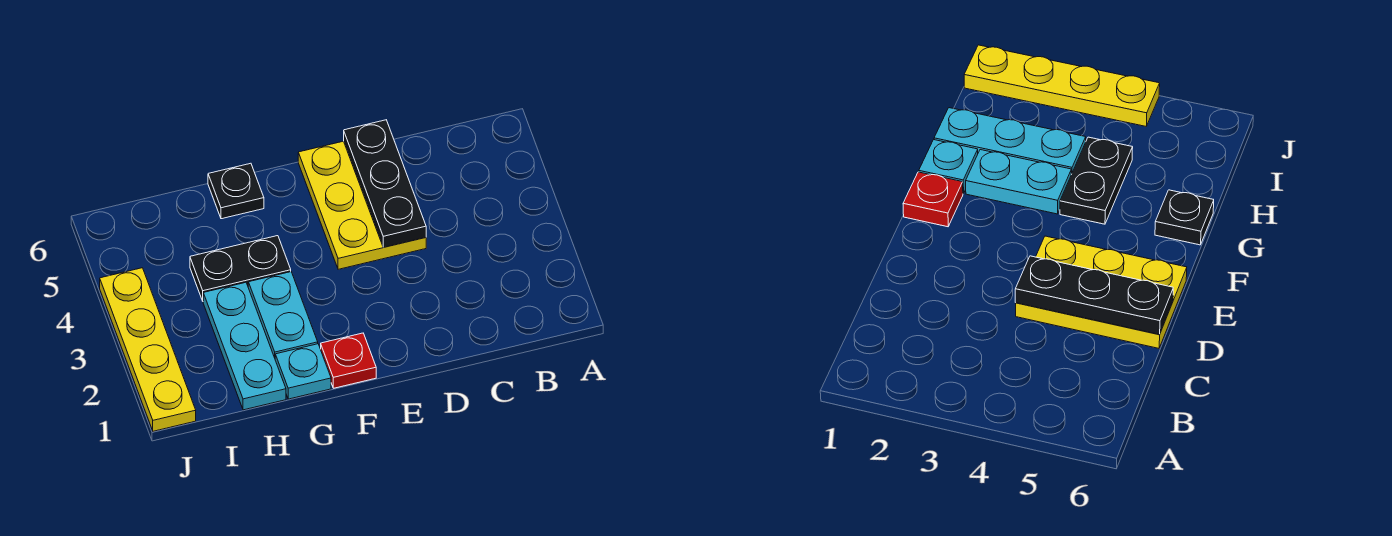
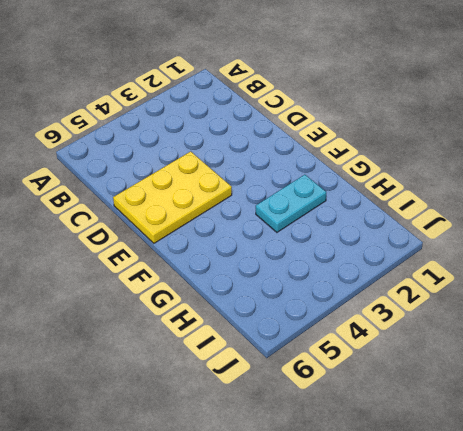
none -> red plate F1 level 1
none -> cyan plate G1 level 1

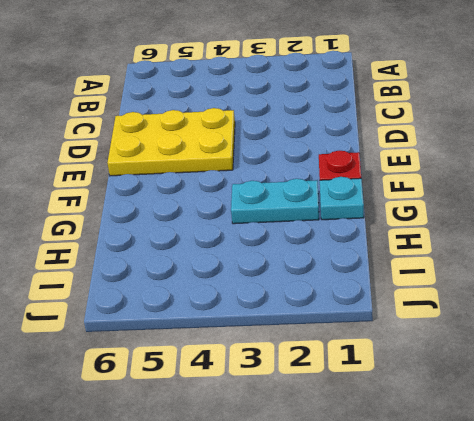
none -> black plate G4:H4 level 1
none -> black plate G6 level 1

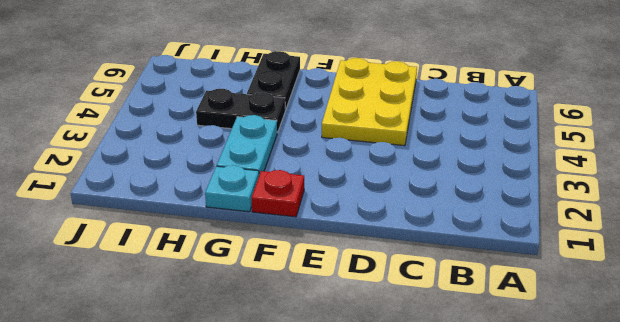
black plate G5:G6 level 1 -> black plate G6 level 1
none -> cyan plate H1:H3 level 1
none -> yellow plate J1:J4 level 1

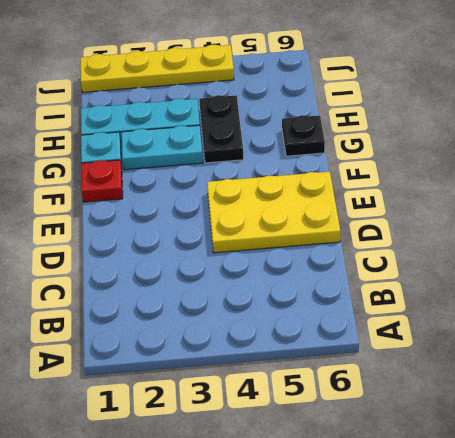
none -> black plate D4:D6 level 2

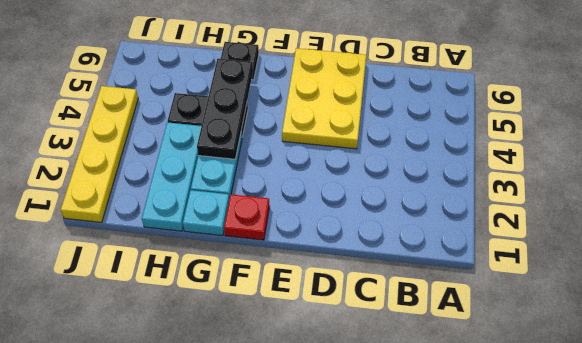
black plate G3:G5 level 2 -> black plate D4:D6 level 2

